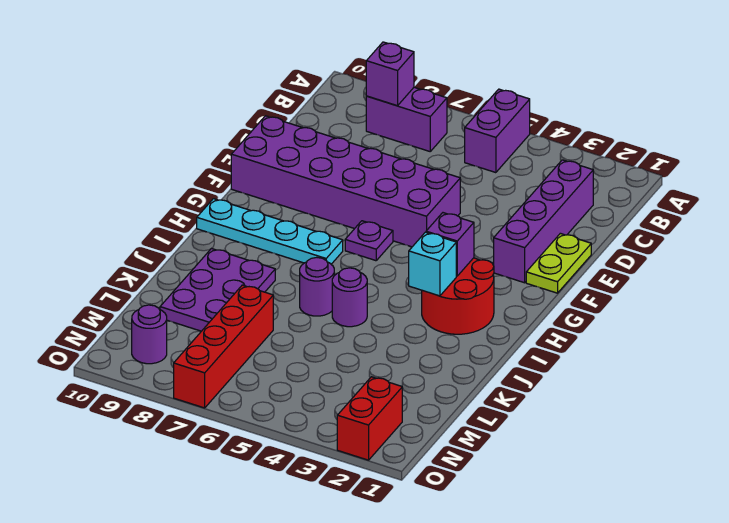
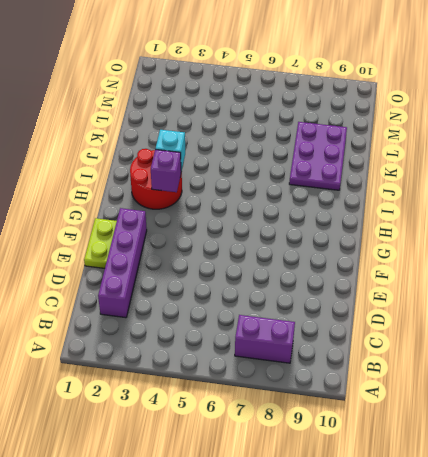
none -> purple brick A5:B5 level 1
none -> purple brick E5:F10 level 1
none -> purple plate G6 level 1

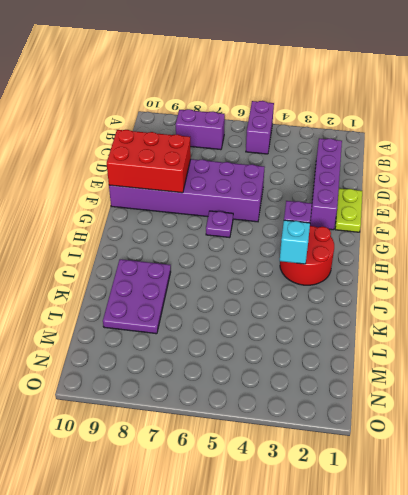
red brick E8:F10 level 2 -> none
none -> cyan plate H7:H10 level 1
none -> purple round brick J5 level 1
none -> purple round brick J6 level 1

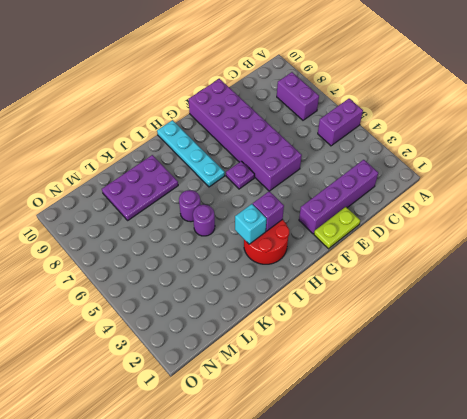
none -> red brick L7:O7 level 1
none -> red brick N2:O2 level 1
none -> purple round brick N9 level 1

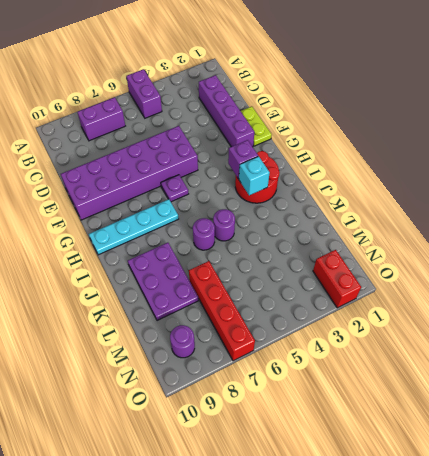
none -> purple brick B8 level 2

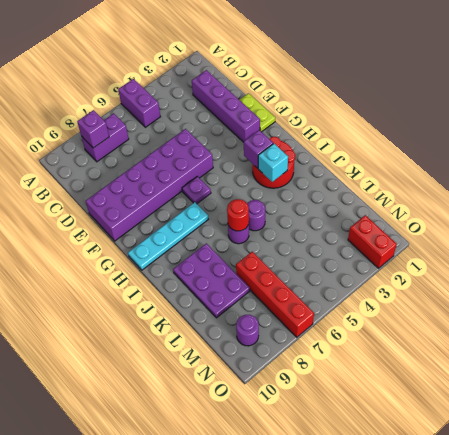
red round brick J6 level 2 -> none

